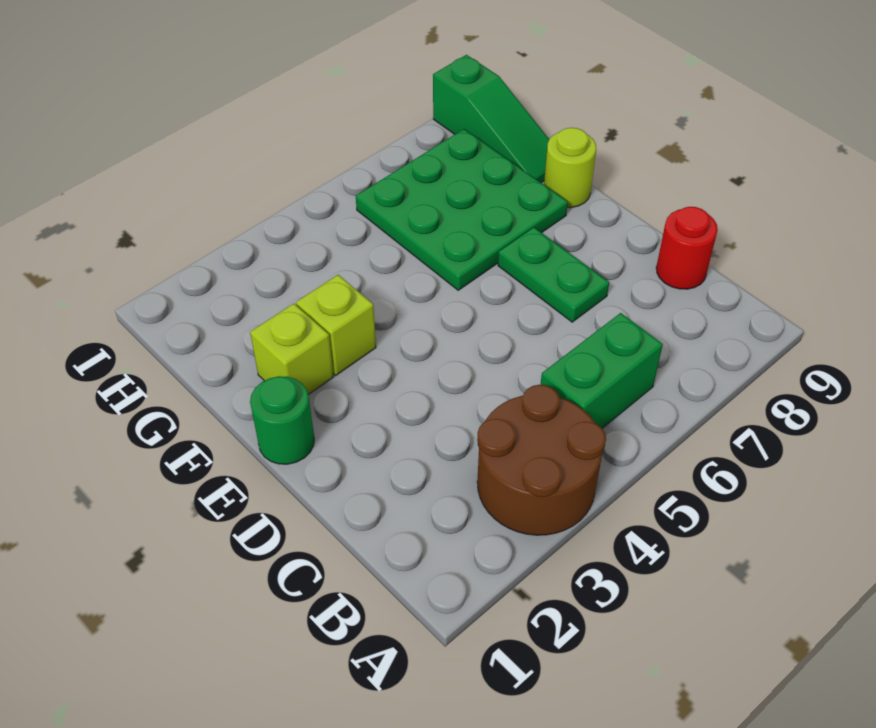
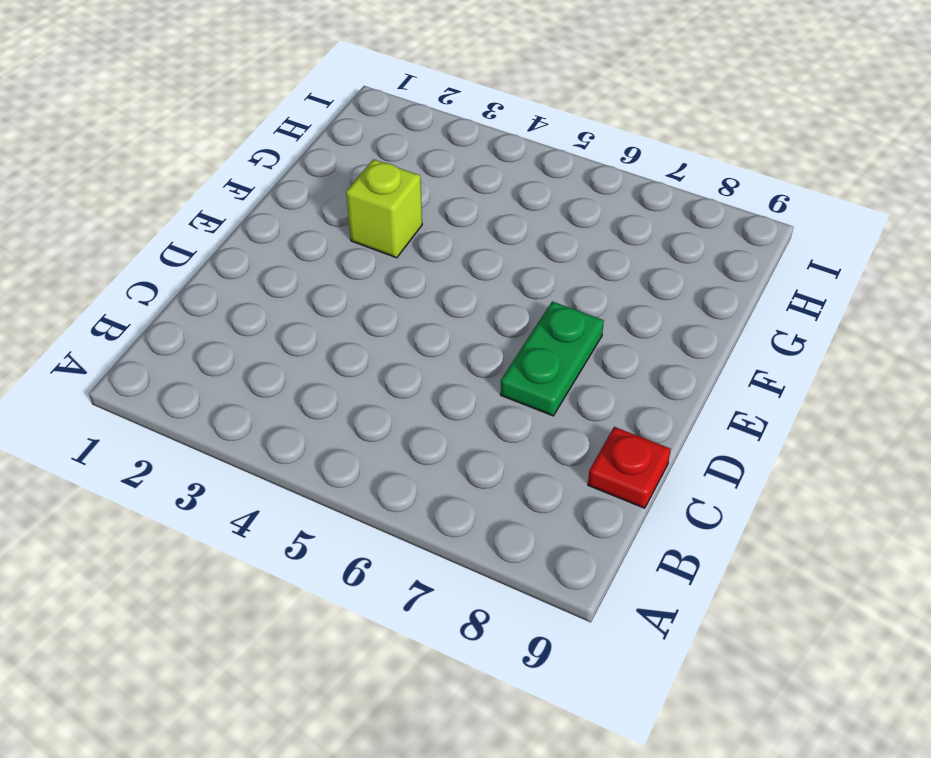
red plate C9 level 1 -> red round brick C9 level 1
none -> brown round brick A3:B4 level 1
none -> green brick B5:B6 level 1

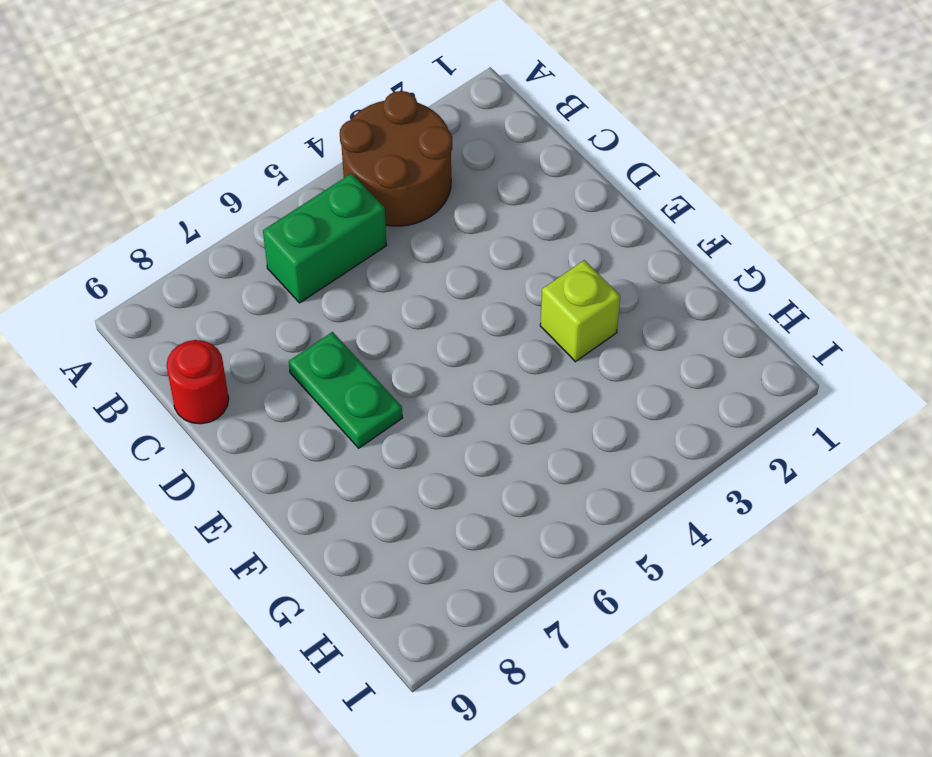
none -> green round brick E1 level 1
none -> lime brick F2 level 1

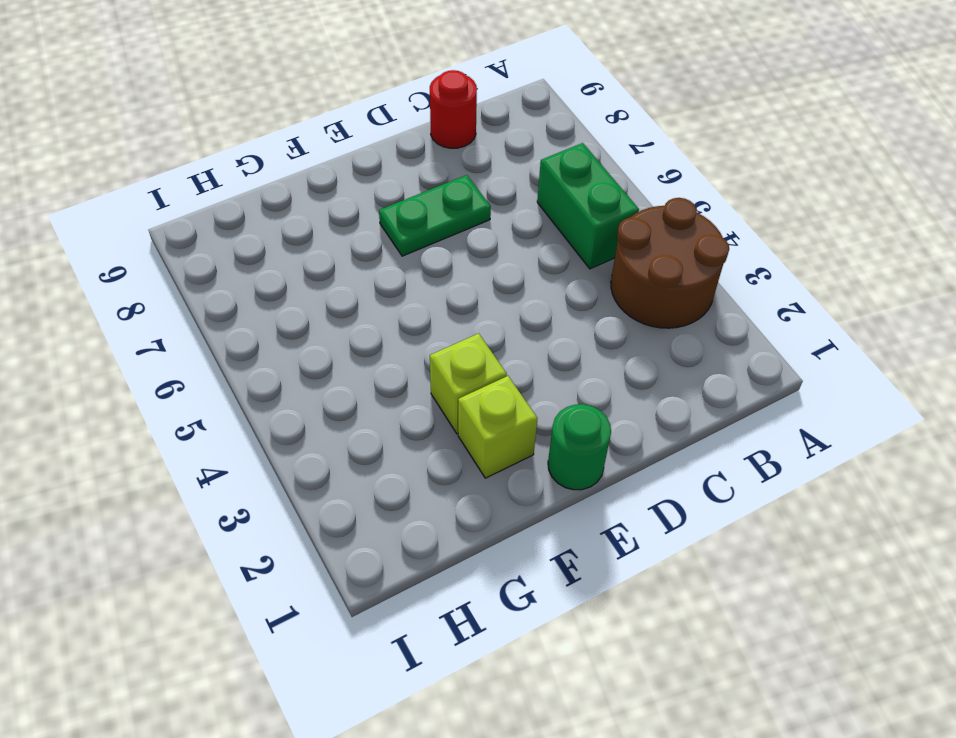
none -> green plate F6:H8 level 1
none -> lime round brick F9 level 1

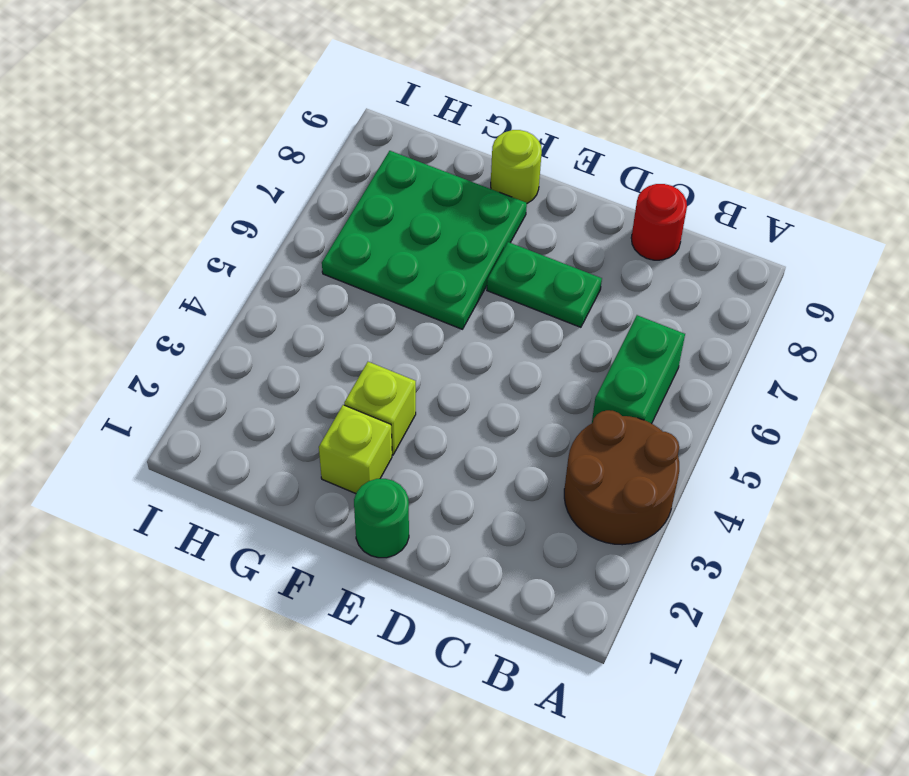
none -> green slope G9:I9 level 1 top I

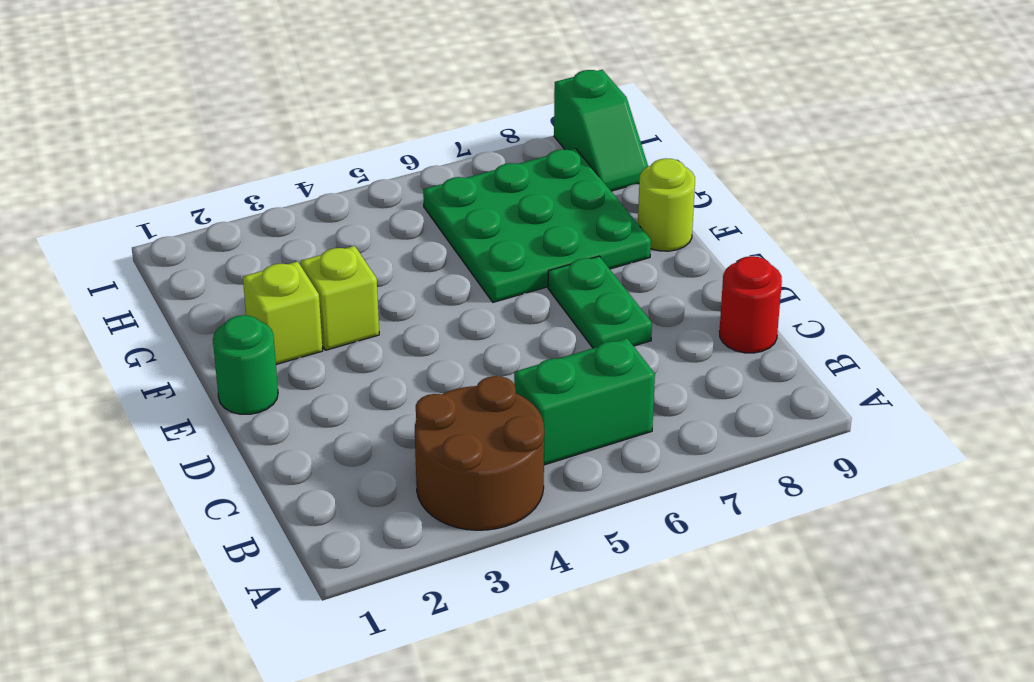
green slope H9:I9 level 1 top I -> green slope G9:I9 level 1 top I

